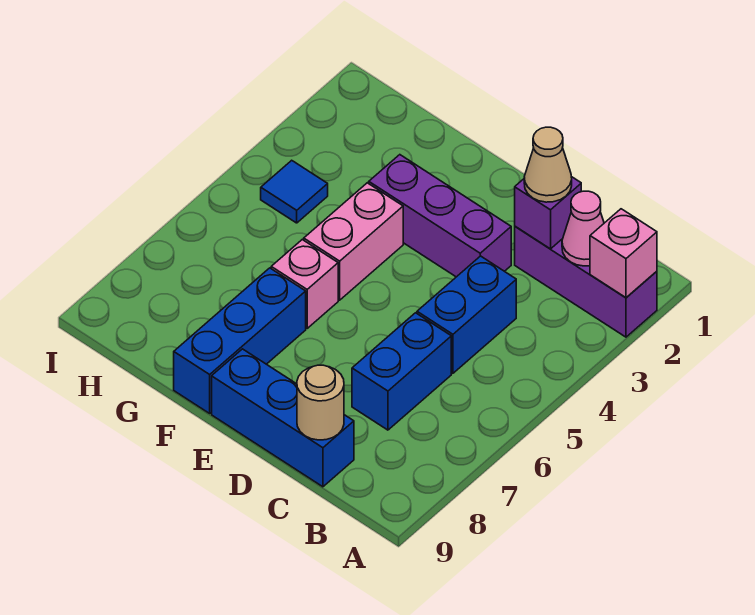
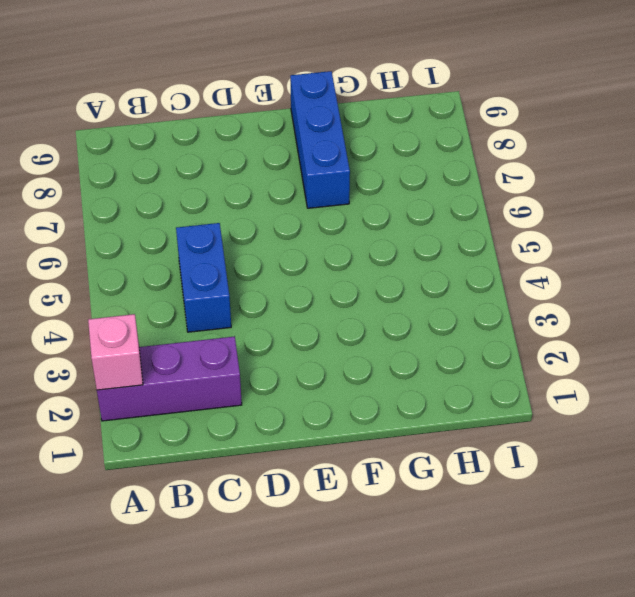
none -> blue brick C6:C7 level 1
none -> blue brick C9:E9 level 1
none -> purple brick D3:F3 level 1

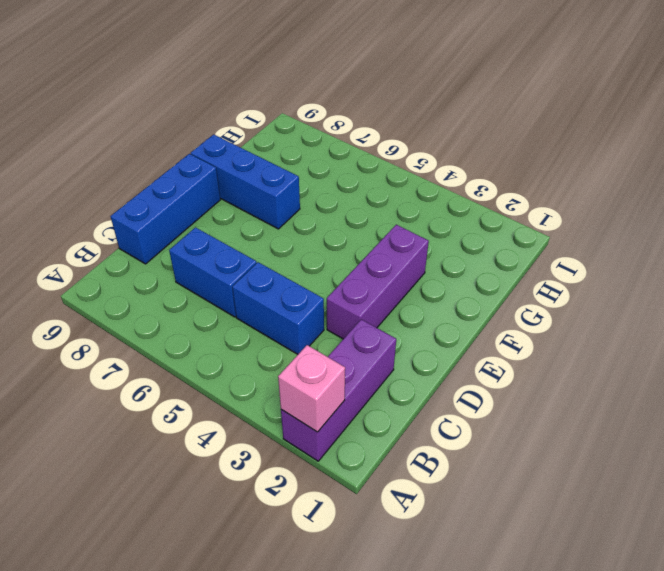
none -> pink brick F4:F5 level 1
none -> pink brick F6 level 1
none -> blue tile H4 level 1

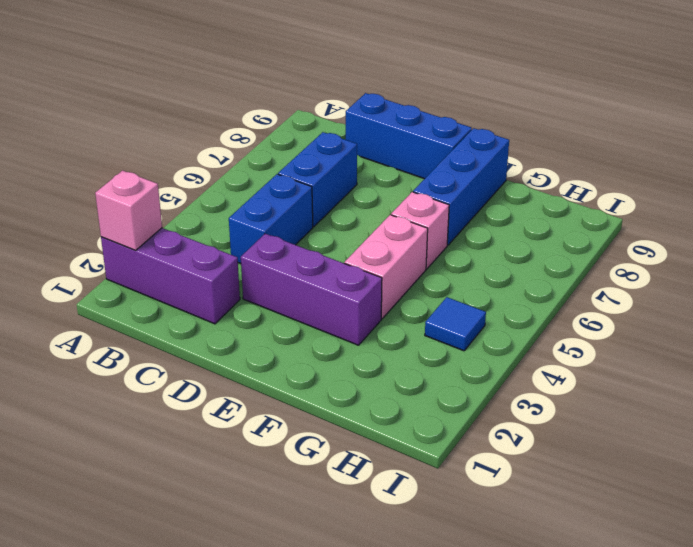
none -> pink cone B2 level 2
none -> purple brick C2 level 2
none -> tan round brick C9 level 2

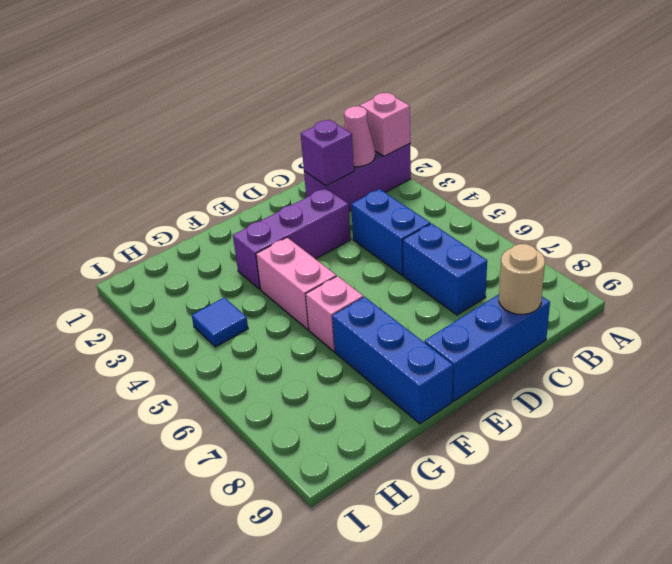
none -> tan cone C2 level 3

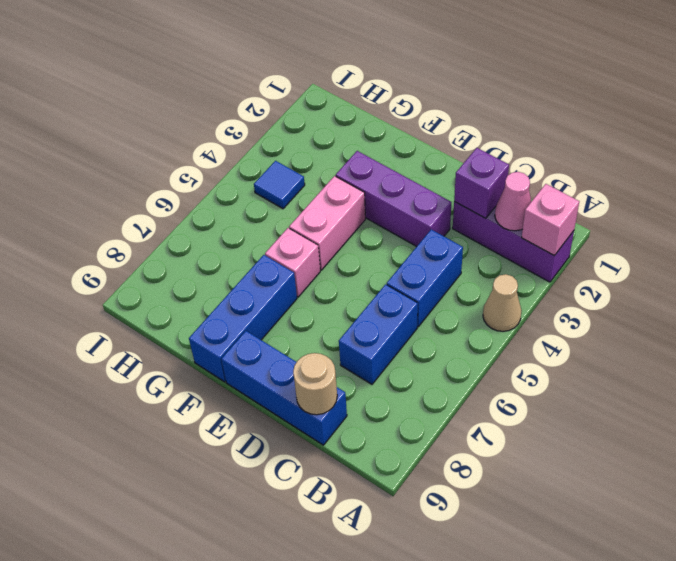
tan cone A4 level 1 -> tan cone C2 level 3

